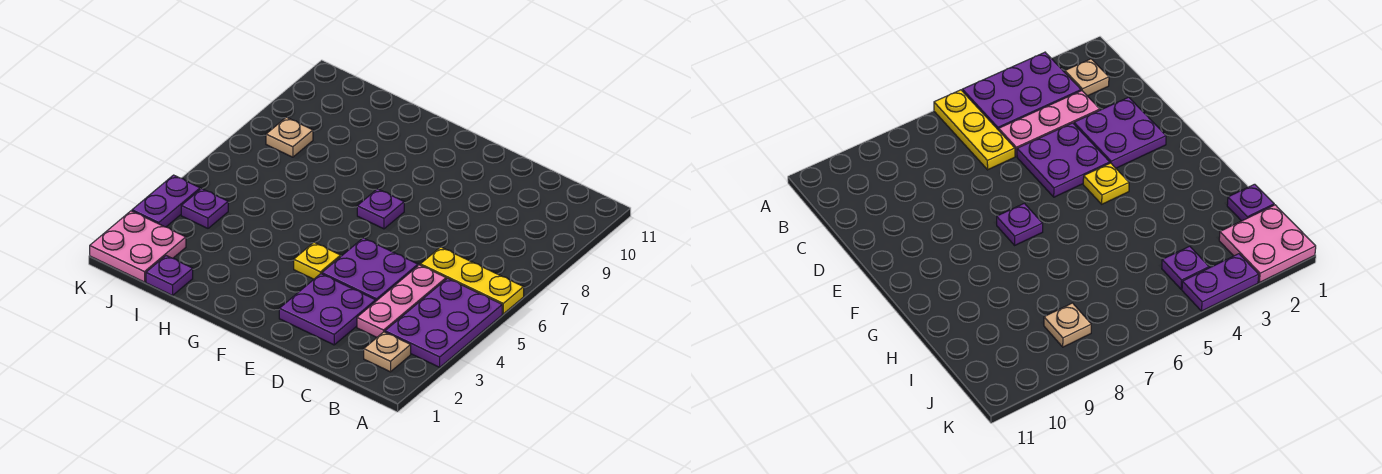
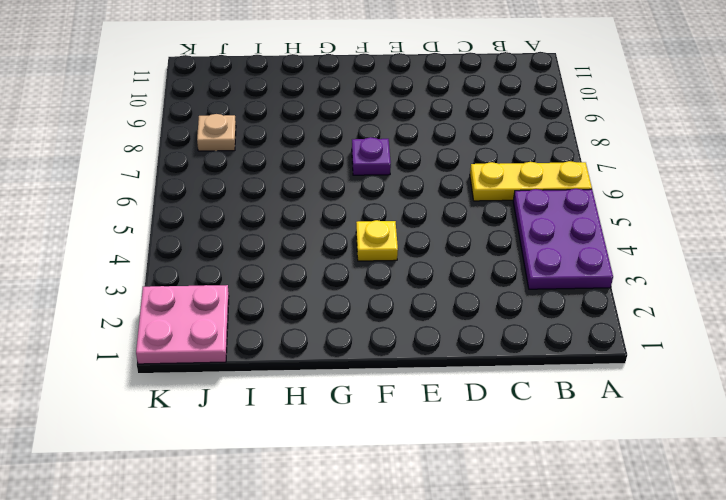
none -> tan plate B2 level 1
none -> pink plate C3:C5 level 1
none -> purple plate D2:E3 level 1

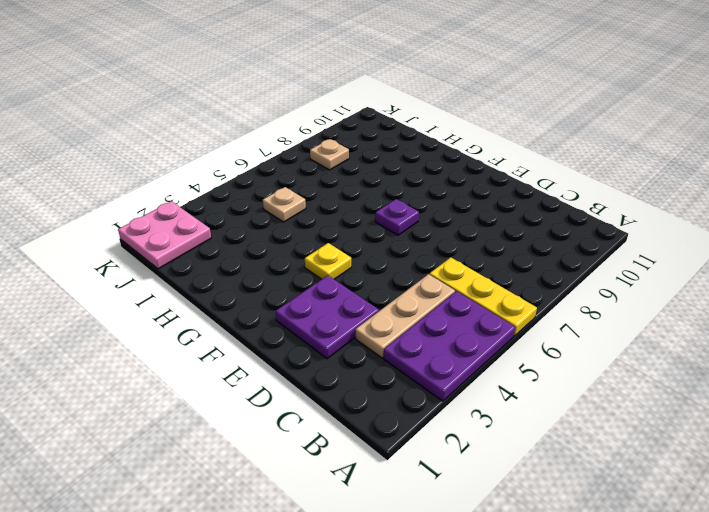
tan plate C3:C5 level 1 -> pink plate C3:C5 level 1
tan plate I5 level 1 -> tan plate B2 level 1
none -> purple plate D4:E5 level 1
none -> purple plate I1 level 1
none -> purple plate J4 level 1

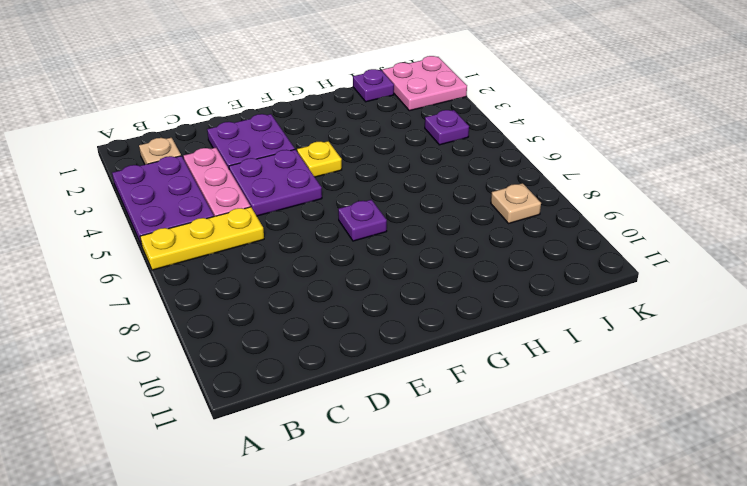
none -> purple plate K3:K4 level 1

